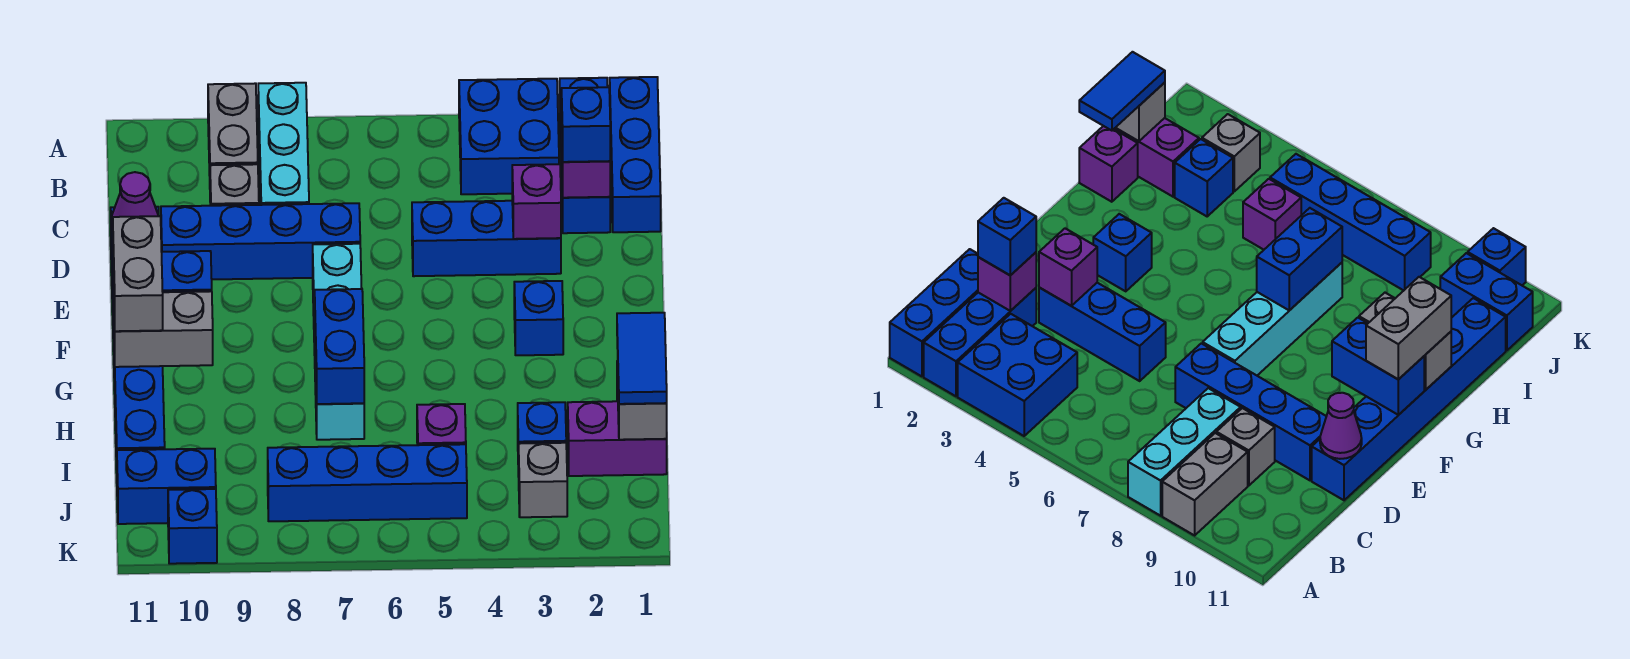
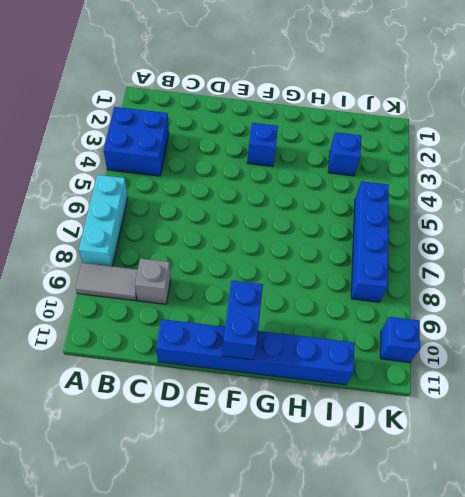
cyan brick A6:A8 level 1 -> cyan brick A8:C8 level 1
grey tile A9:B9 level 1 -> grey brick A9:B9 level 1
none -> blue brick A1:C1 level 1
none -> blue brick A2:C2 level 1
none -> blue brick D3:D5 level 1

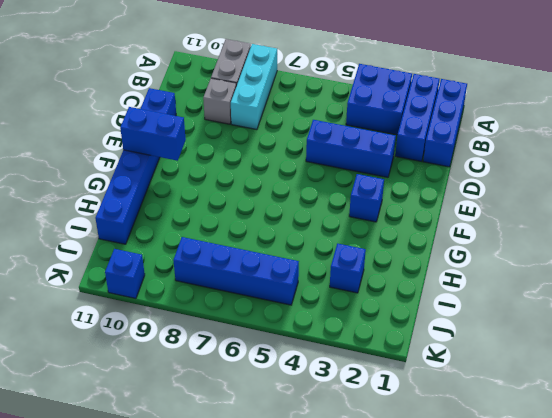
none -> blue brick D7:D10 level 1
none -> cyan brick E7:H7 level 1
none -> purple brick H1 level 1

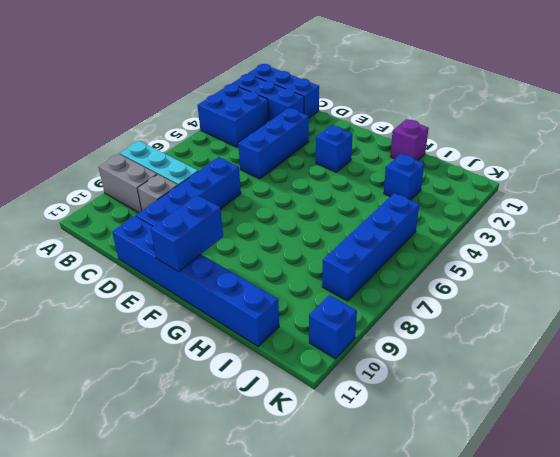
none -> cyan brick E7:H7 level 1
none -> purple brick I1:I2 level 1
none -> purple brick I5 level 1

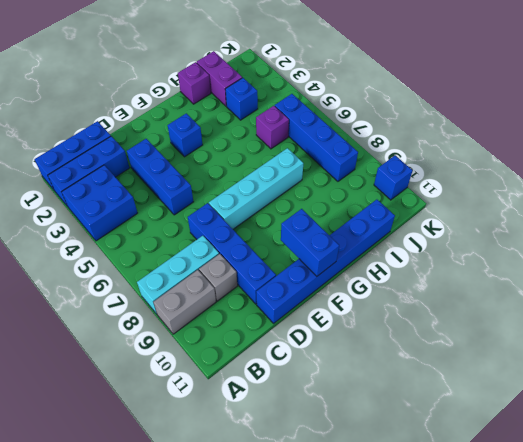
none -> grey brick J3 level 1
none -> blue brick J10:J11 level 1
none -> purple brick C2 level 2

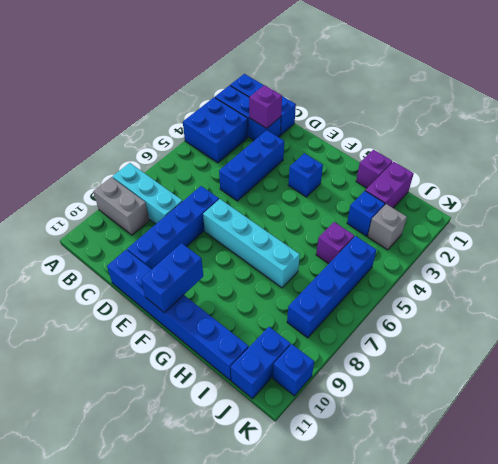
none -> grey brick C9 level 1
none -> purple brick D3 level 2
none -> purple cone D11 level 2

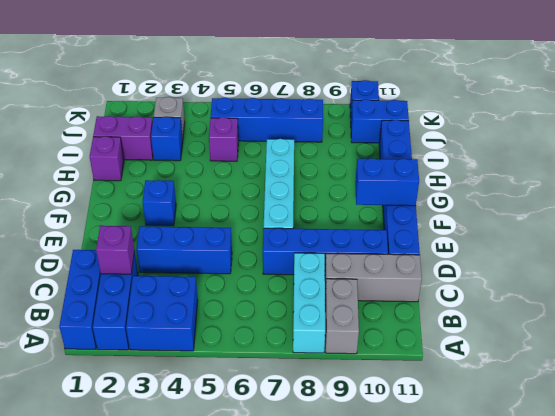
grey brick C9:C11 level 1 -> grey brick C9 level 1
none -> purple brick D3 level 2
none -> purple cone D11 level 2
none -> blue brick G7:H7 level 2

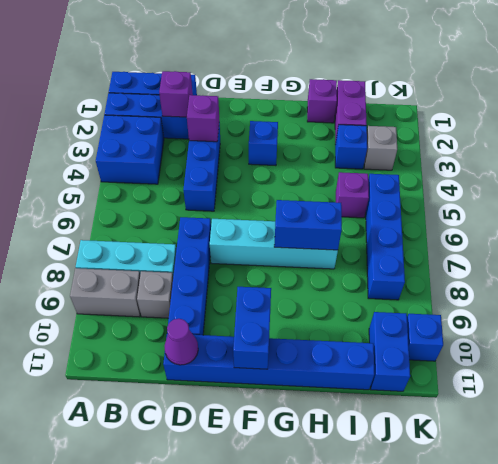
none -> grey brick G10:G11 level 2
none -> grey brick I1 level 2
none -> blue brick C2 level 3

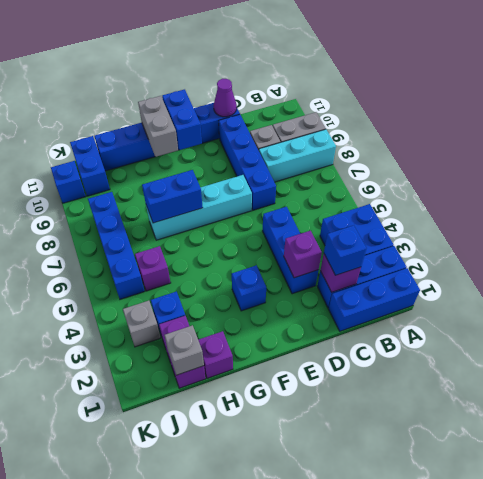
none -> grey brick F11:G11 level 3
none -> blue tile H1:I1 level 3

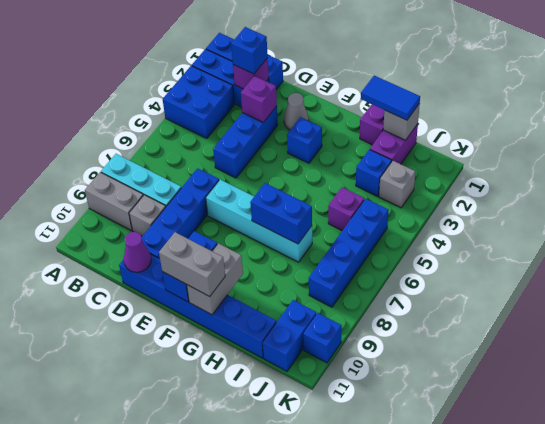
grey cone E2 level 1 -> none

